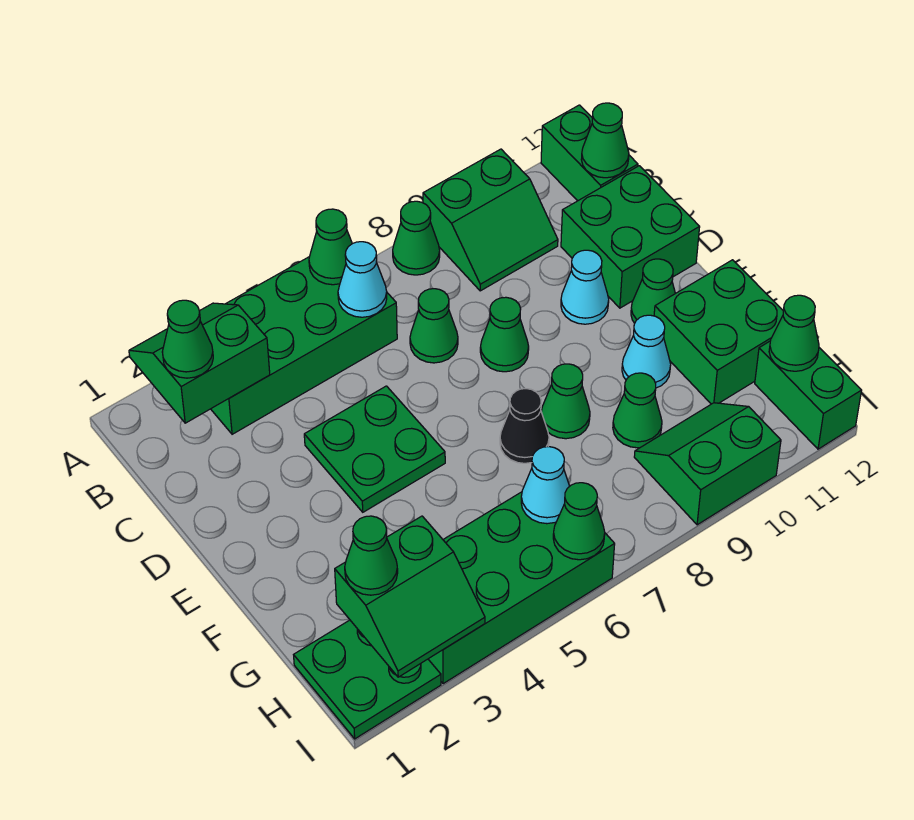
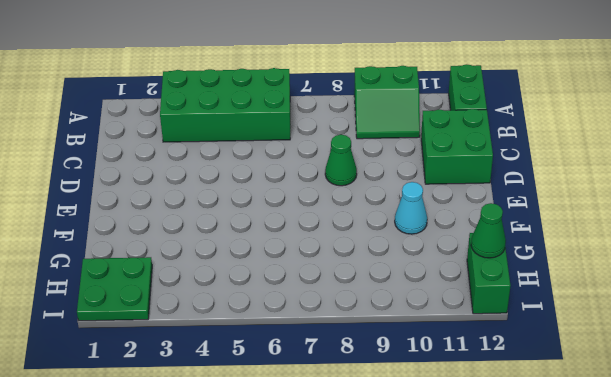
none -> green cone A8 level 1
none -> green cone C7 level 1
none -> green plate D4:E5 level 1

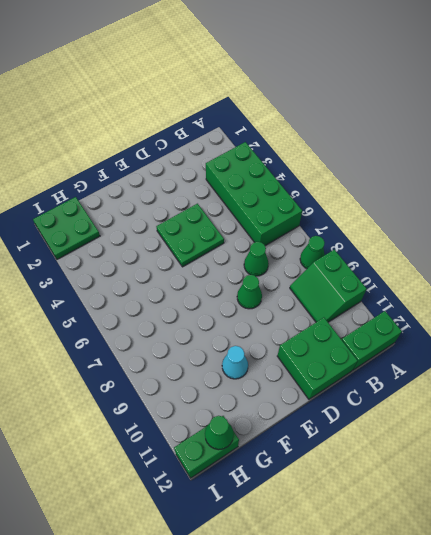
none -> cyan cone D10 level 1
none -> green cone E11 level 1
none -> black cone F7 level 1

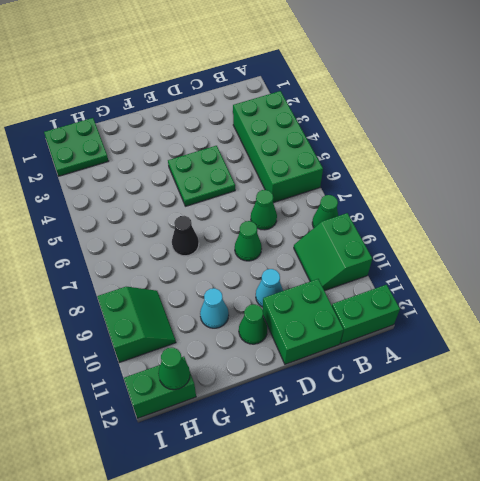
none -> green cone F8 level 1
none -> green brick F11:G12 level 1
none -> green cone G9 level 1

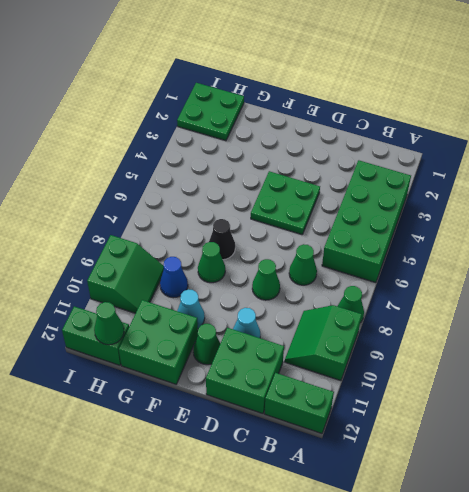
blue cone G9 level 1 -> green cone G9 level 1
none -> green brick H3:I6 level 1
none -> green slope A2:B3 level 2 top B
none -> green cone A6 level 2

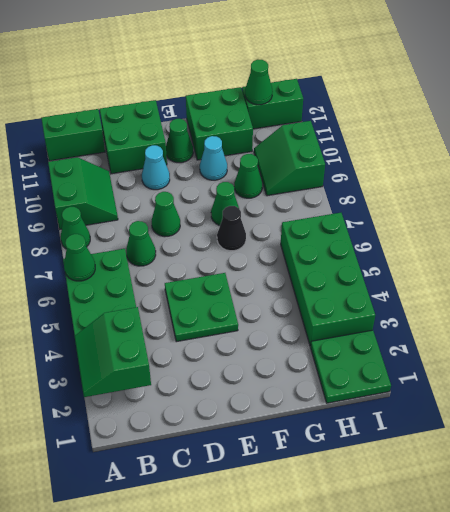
none -> cyan cone B6 level 2
none -> green cone B12 level 2
none -> green slope H2:I3 level 2 top H

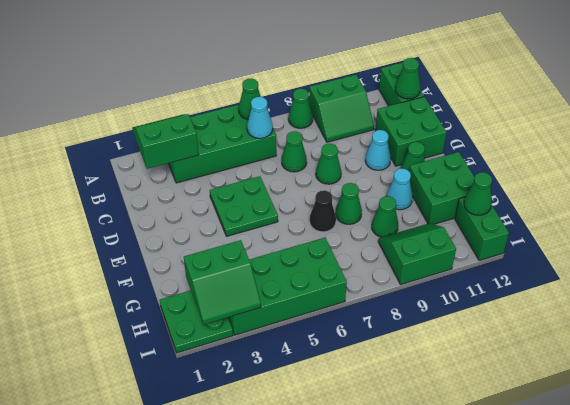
none -> cyan cone H6 level 2
none -> green cone I6 level 2
none -> green cone B2 level 3

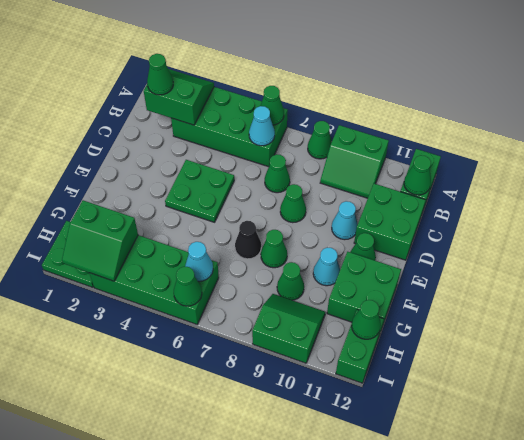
none -> green cone H2 level 3

